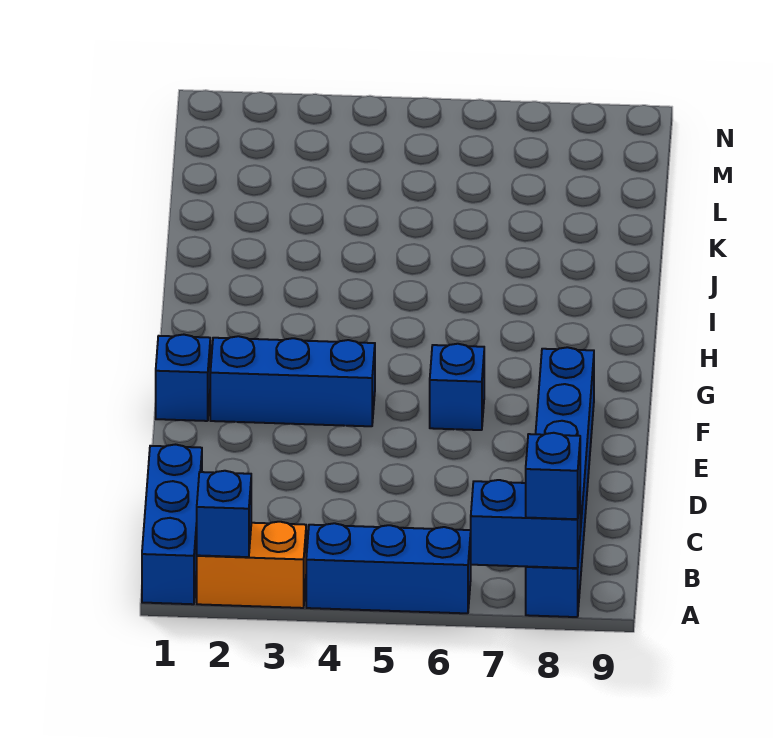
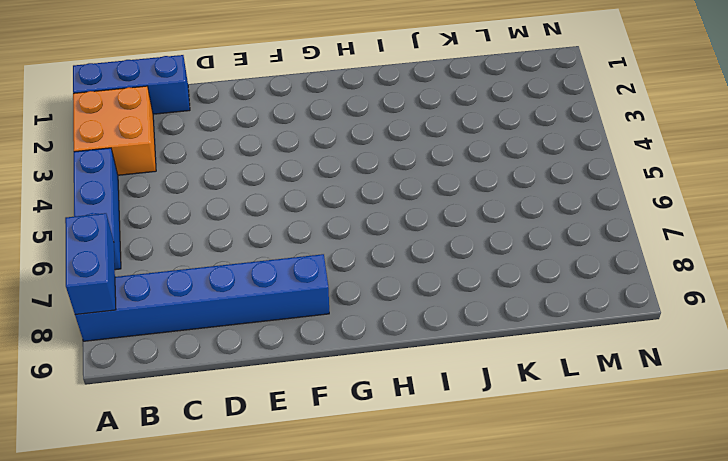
orange brick A2:B3 level 1 -> orange brick A2:A3 level 1
none -> blue brick F1 level 1
none -> blue brick F2:F4 level 1

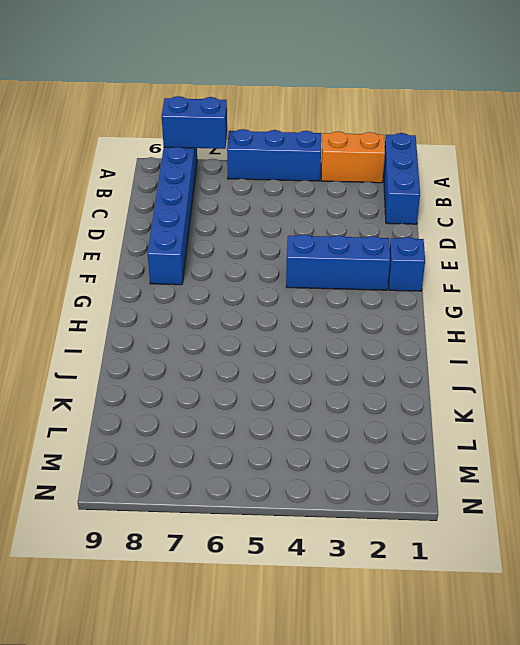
none -> blue brick F6 level 1
none -> blue brick A2 level 2

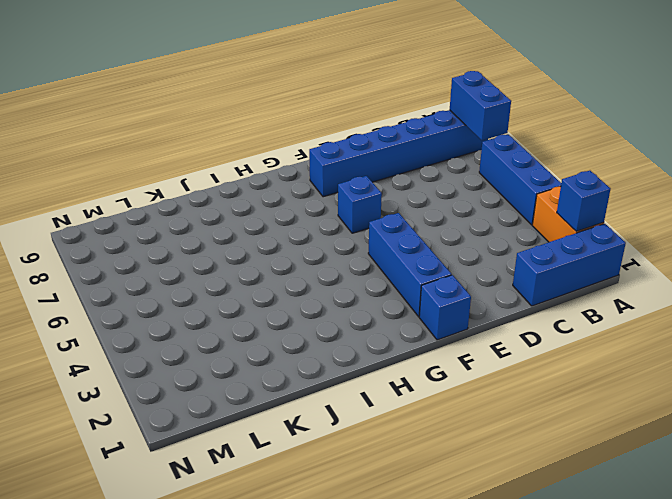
none -> blue brick A8 level 3

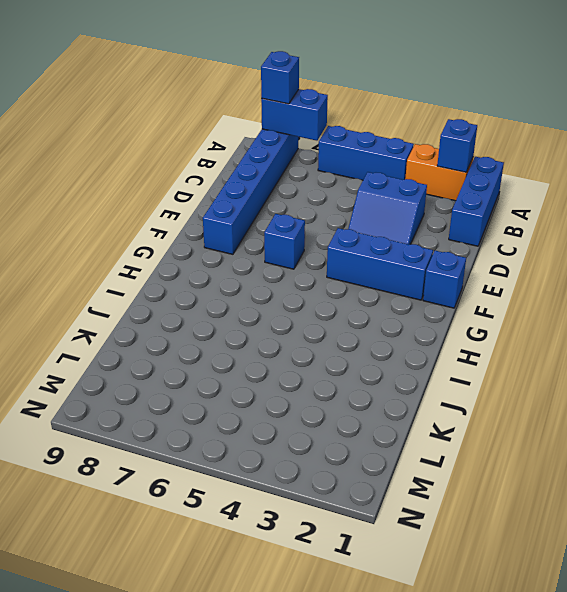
blue slope C3:D4 level 1 top C -> none

